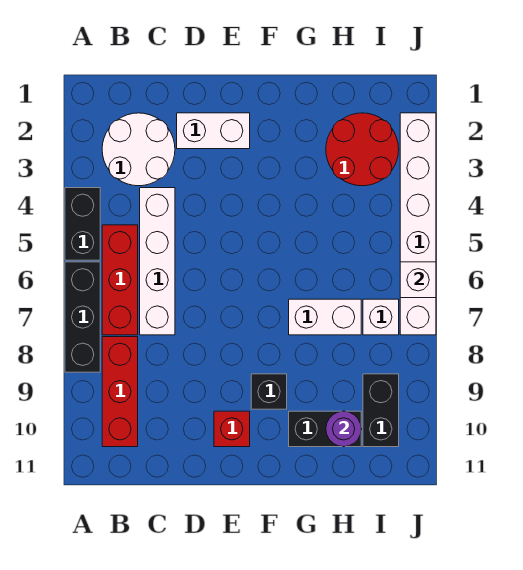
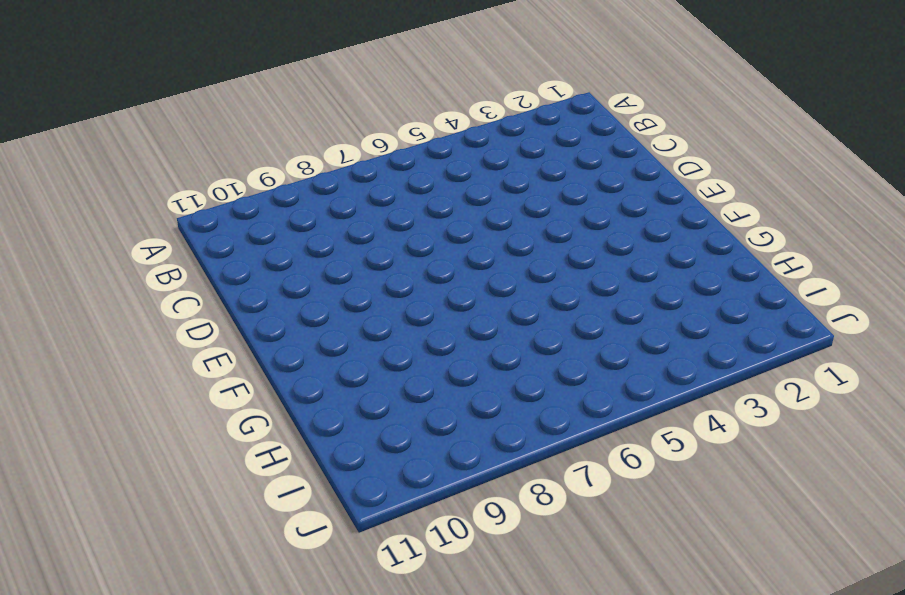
none -> black brick A4:A5 level 1
none -> black brick A6:A8 level 1
none -> white round brick B2:C3 level 1

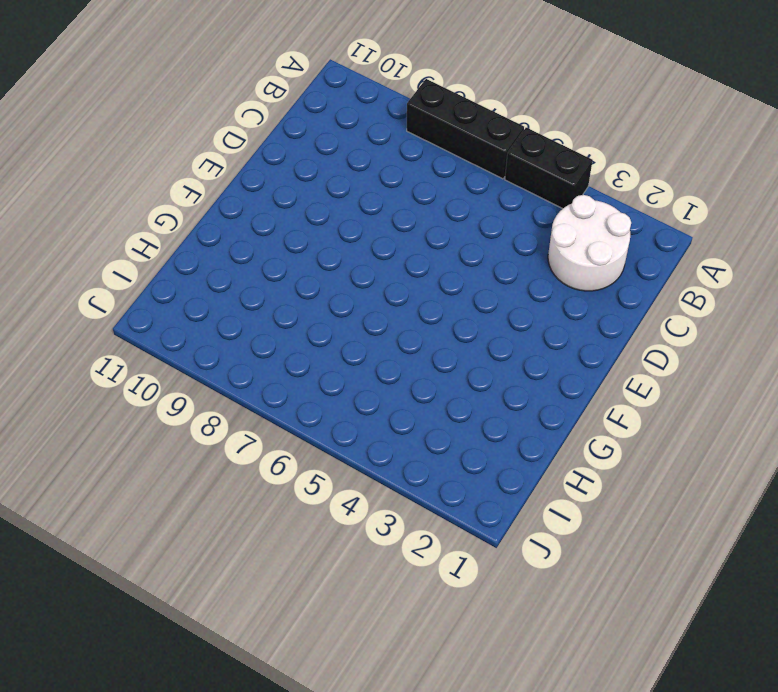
none -> red brick B5:B7 level 1
none -> red brick B8:B10 level 1
none -> white brick C4:C7 level 1

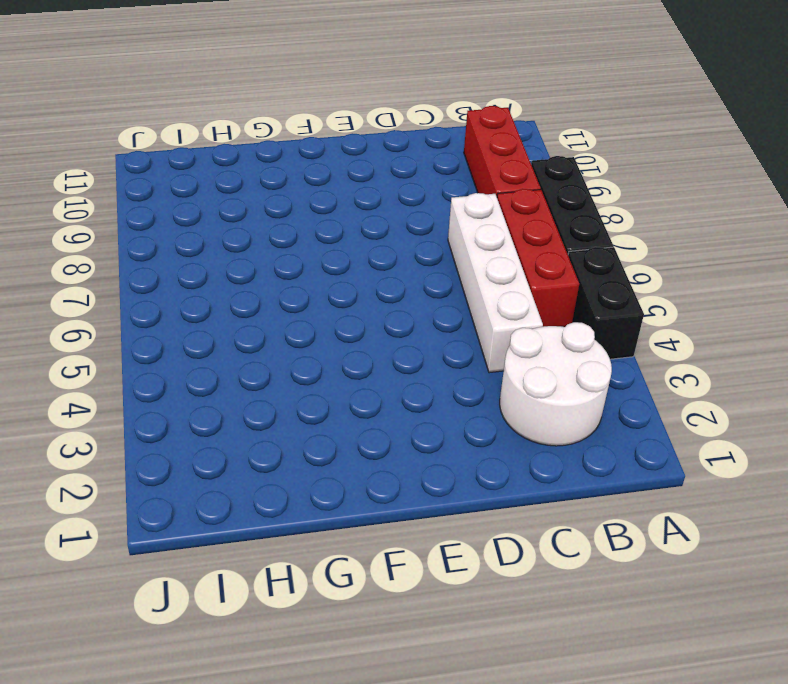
none -> white brick D2:E2 level 1
none -> red brick E10 level 1
none -> black brick F9 level 1

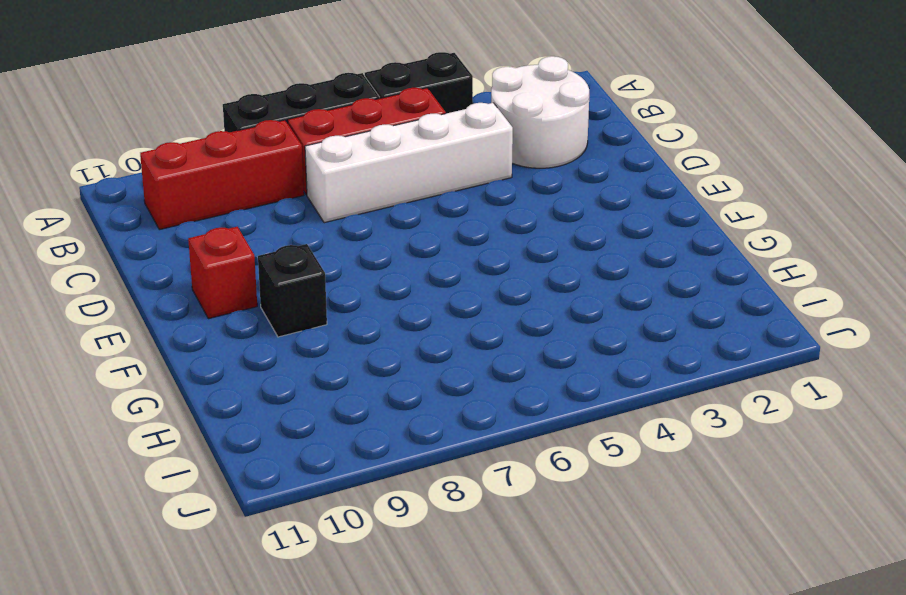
none -> white brick D2:E2 level 1
none -> white brick G7:H7 level 1
none -> black brick G10:H10 level 1

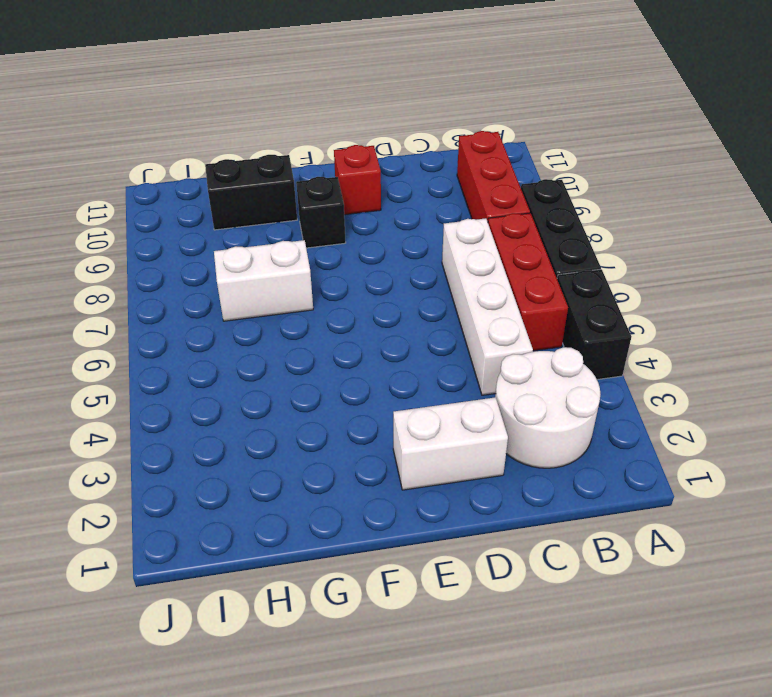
none -> red round brick H2:I3 level 1
none -> white brick I7 level 1
none -> black brick I9:I10 level 1

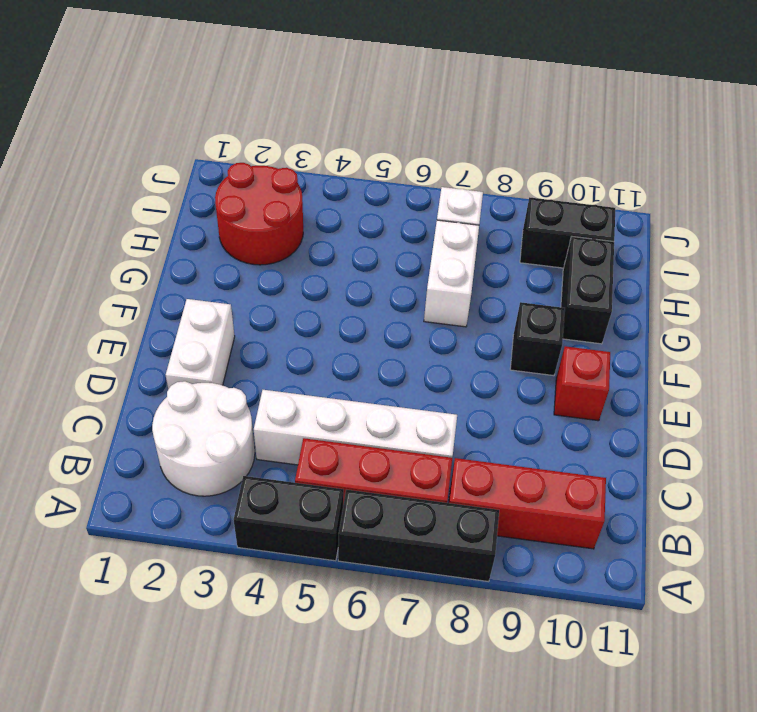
none -> white brick J2:J7 level 1
none -> purple round brick H10 level 2
none -> white brick J6 level 2

